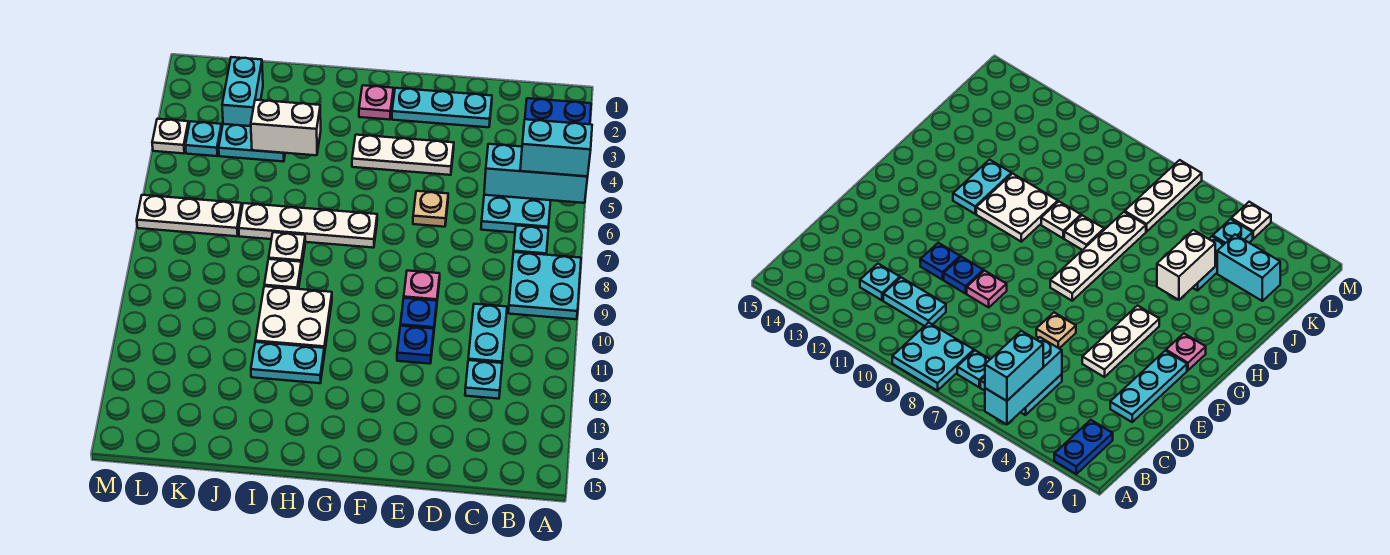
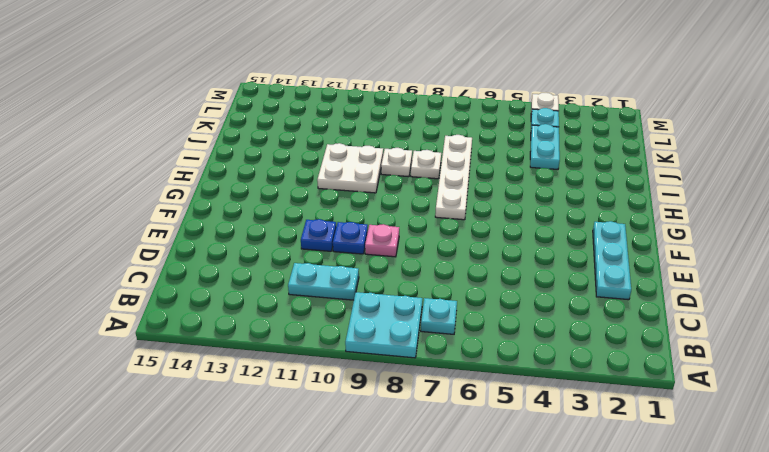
none -> blue plate A2:B2 level 1
none -> cyan plate B5:C6 level 1
none -> cyan plate C12 level 1

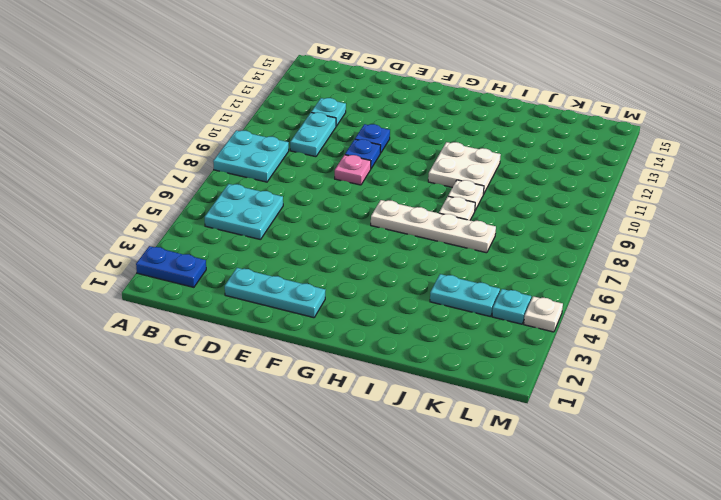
none -> cyan plate B7 level 1
none -> white plate E4:G4 level 1
none -> tan plate E6 level 1

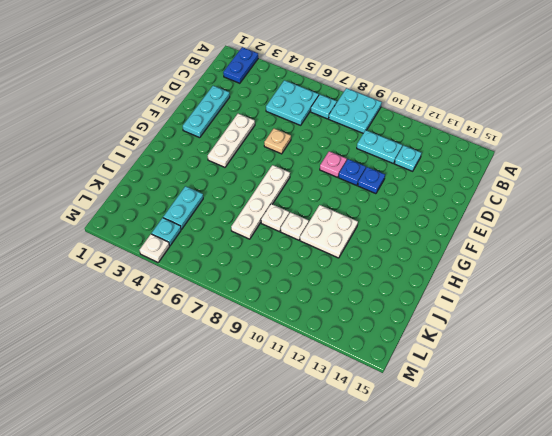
none -> pink plate G2 level 1
none -> cyan plate H12:I12 level 1
none -> cyan brick K2:K3 level 1

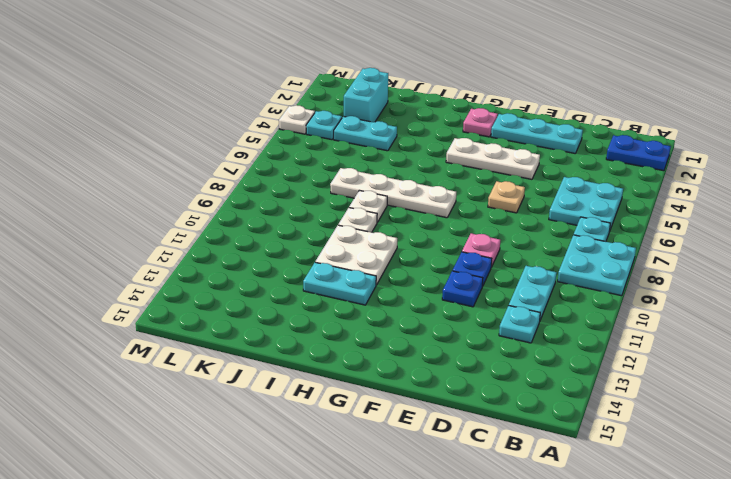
none -> white plate K7:M7 level 1
none -> cyan brick A5:C5 level 2
none -> white brick I4:J4 level 2

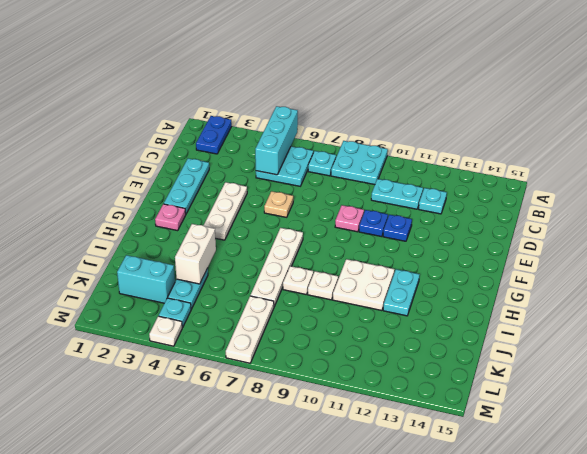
none -> cyan brick A5:B5 level 3

